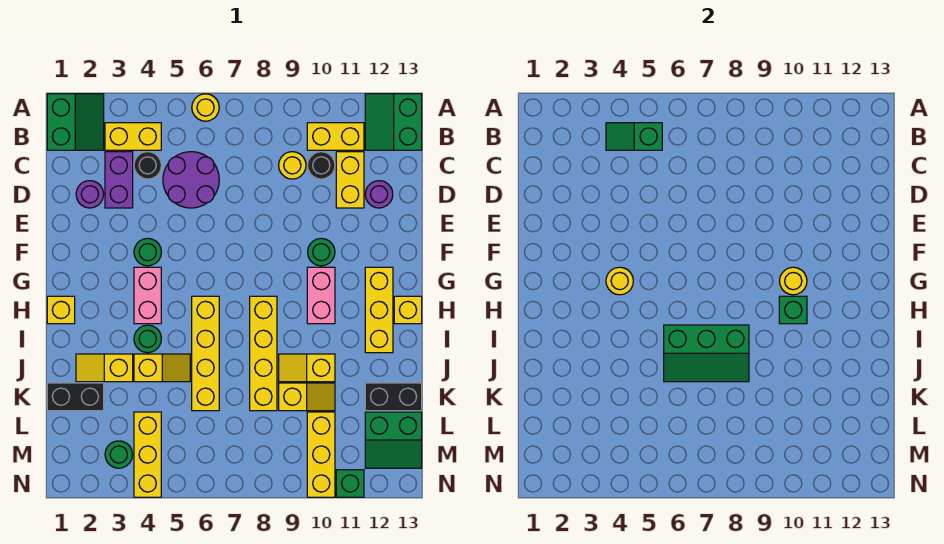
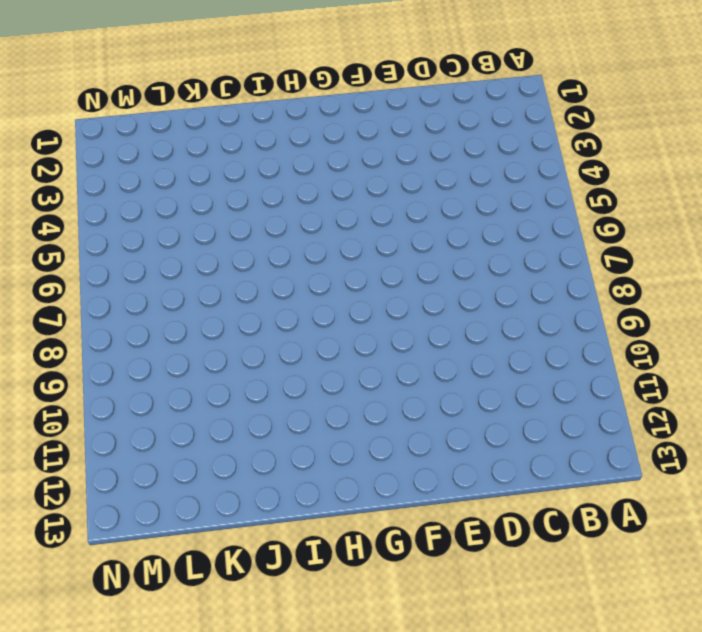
none -> green slope A1:B2 level 1 top 1
none -> yellow round brick A6 level 1
none -> green slope A12:B13 level 1 top 13
none -> yellow brick B3:B4 level 1

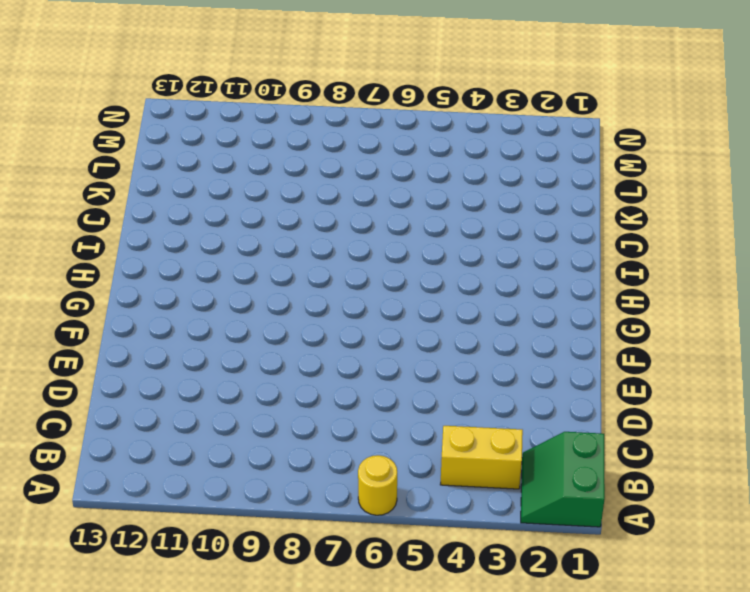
none -> green slope A12:B13 level 1 top 13
none -> yellow brick B10:B11 level 1
none -> purple brick C3:D3 level 1
none -> black round brick C4 level 1

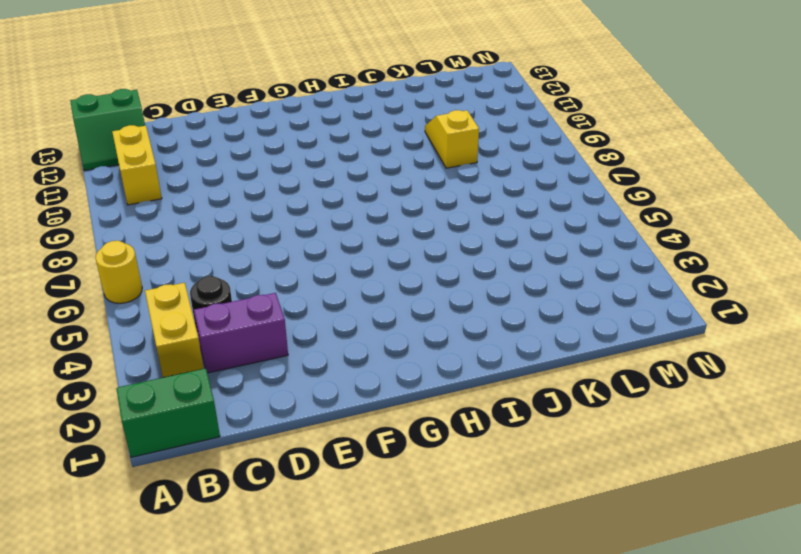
none -> purple round brick C5:D6 level 1
none -> yellow round brick C9 level 1
none -> black round brick C10 level 1
none -> yellow brick C11:D11 level 1

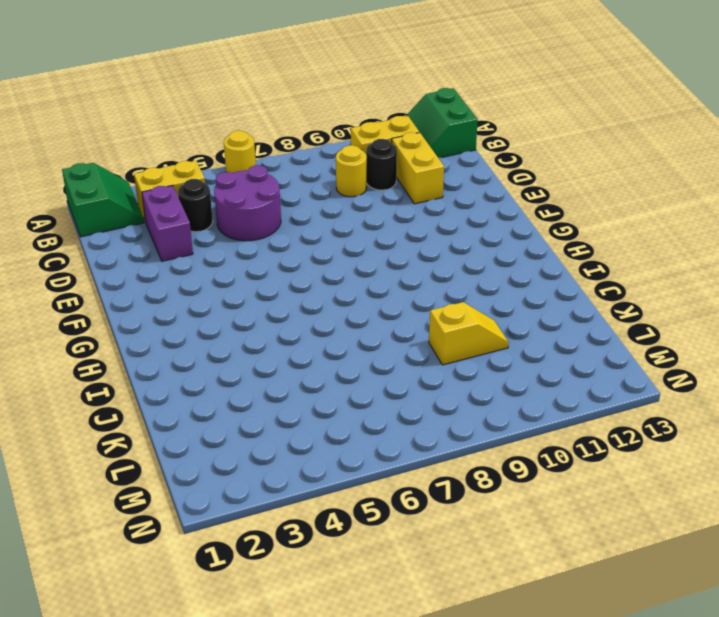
none -> purple round brick D2 level 1
none -> purple round brick D12 level 1
none -> green round brick F4 level 1
none -> green round brick F10 level 1

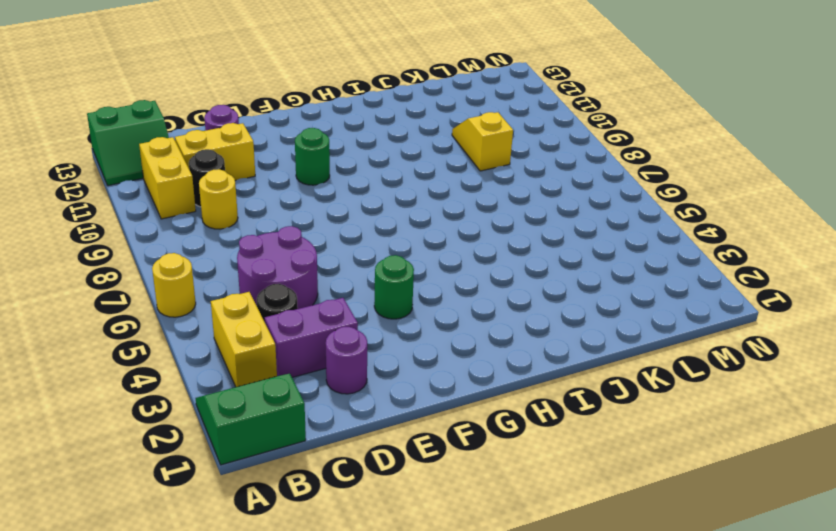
none -> pink brick G4:H4 level 1
none -> pink brick G10:H10 level 1
none -> yellow brick G12:I12 level 1
none -> yellow brick H1 level 1

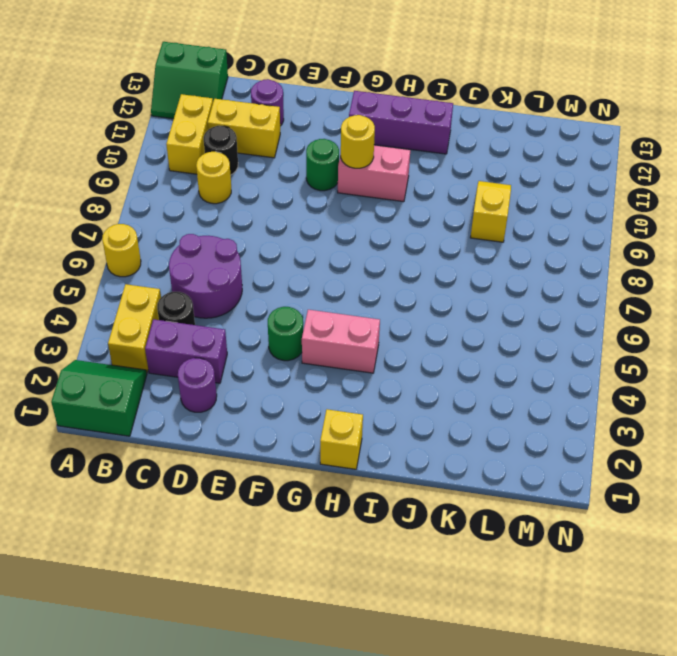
purple brick G12:I12 level 1 -> yellow brick G12:I12 level 1
none -> yellow brick H6:K6 level 1
none -> yellow brick H8:K8 level 1
none -> yellow brick H13 level 1
none -> green round brick I4 level 1

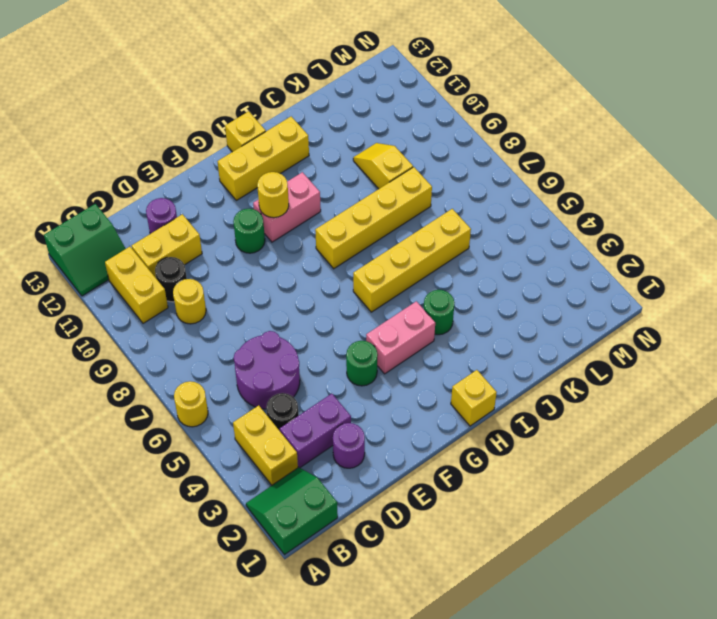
none -> yellow slope J2:J3 level 1 top 3
none -> yellow slope J4:J5 level 1 top 4
none -> yellow slope J9:J10 level 1 top 10
none -> black brick K1:K2 level 1

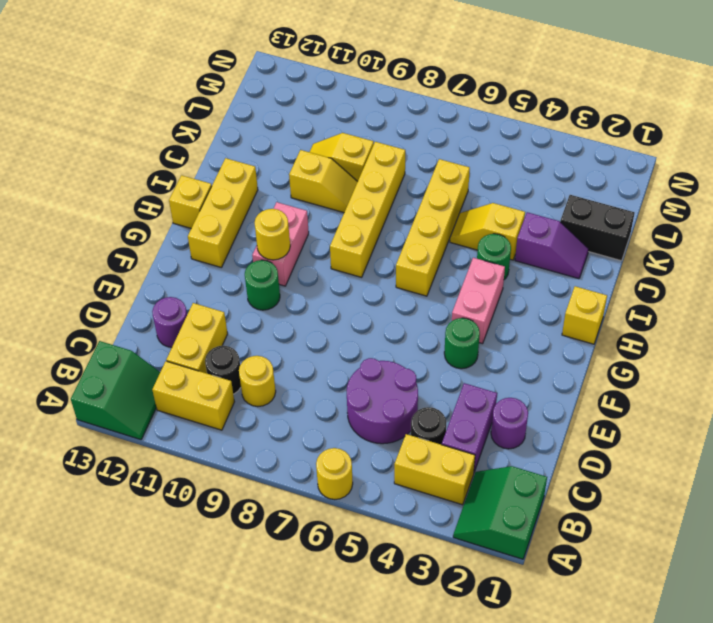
purple slope J2:J3 level 1 top 3 -> yellow slope J2:J3 level 1 top 3
none -> black brick K12:K13 level 1
none -> yellow brick L4:N4 level 1
none -> yellow brick L10:N10 level 1
none -> green slope L12:M13 level 1 top L

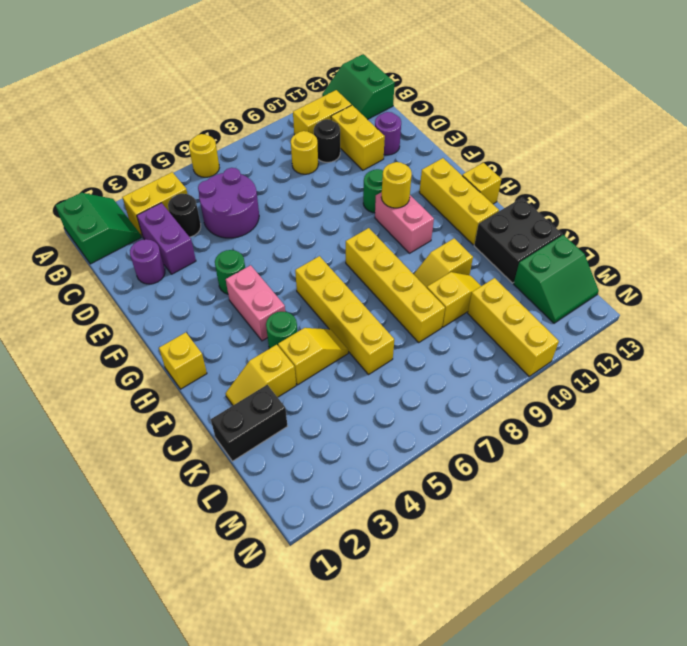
black brick J12:K13 level 1 -> black brick K12:K13 level 1
none -> yellow brick L4:N4 level 1
none -> green round brick M3 level 1
none -> green brick N11 level 1
none -> green slope B4:B5 level 2 top 5

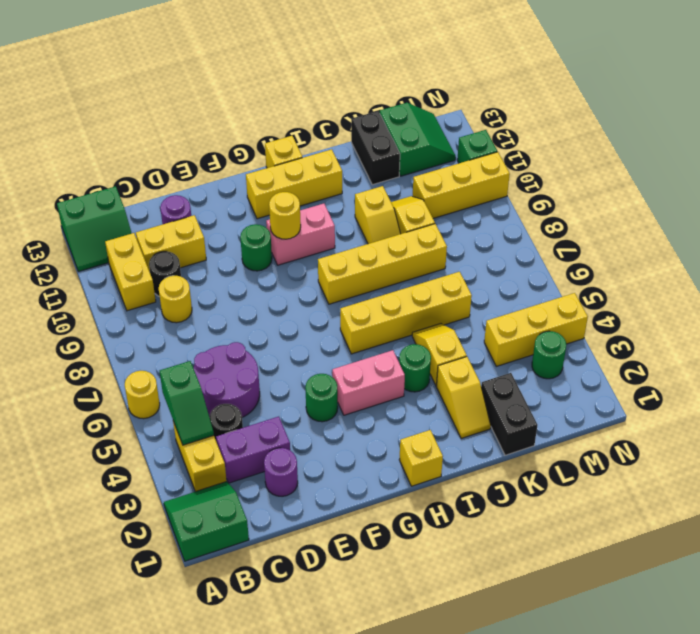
none -> yellow round brick G4 level 2
none -> green brick H10 level 2
none -> green slope I6:J8 level 2 top I

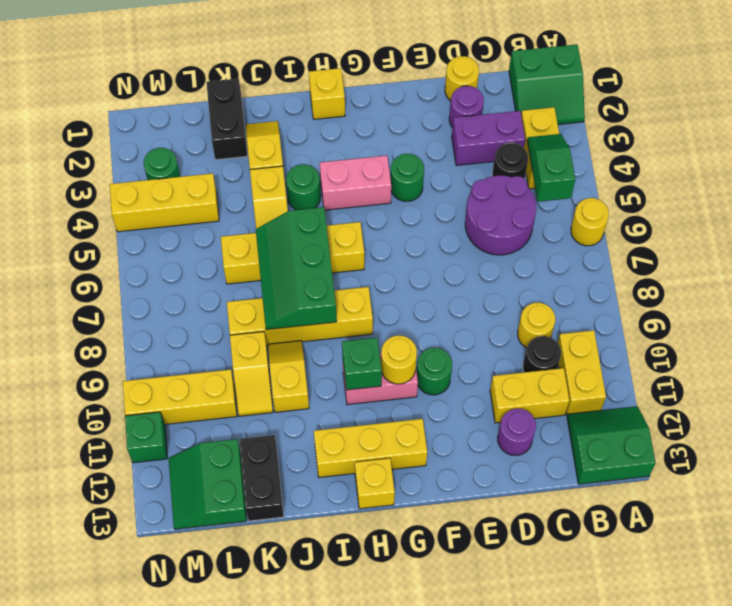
yellow round brick D1 level 1 -> yellow round brick G4 level 2

